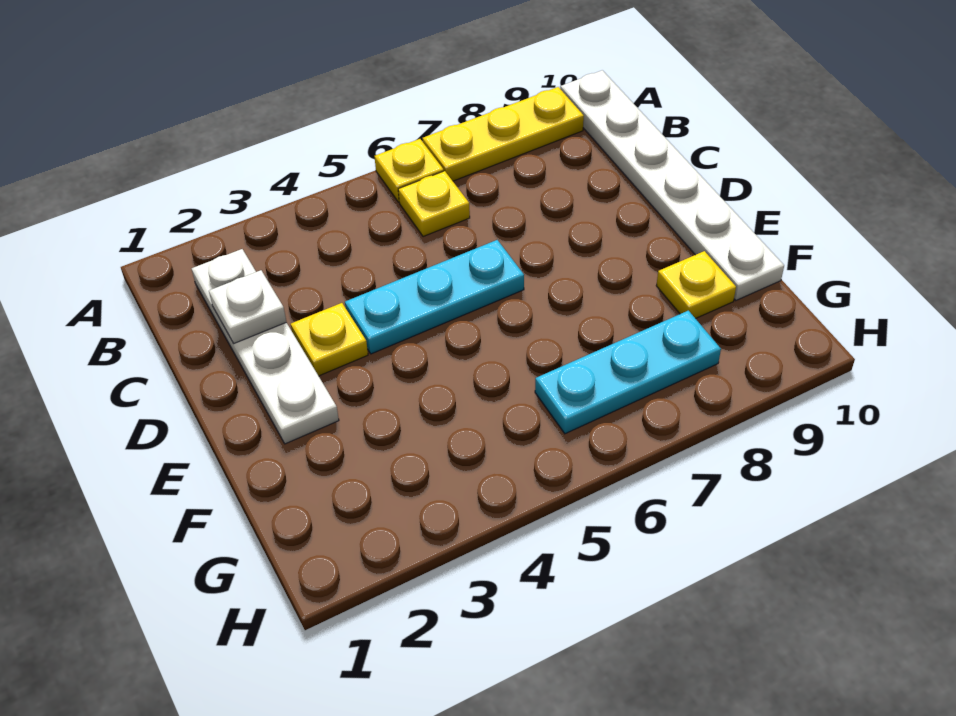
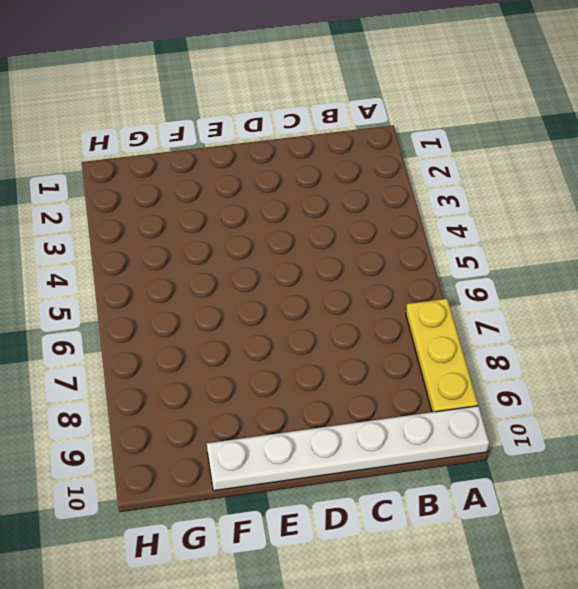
none -> yellow plate A6 level 1
none -> white plate B2:E2 level 1

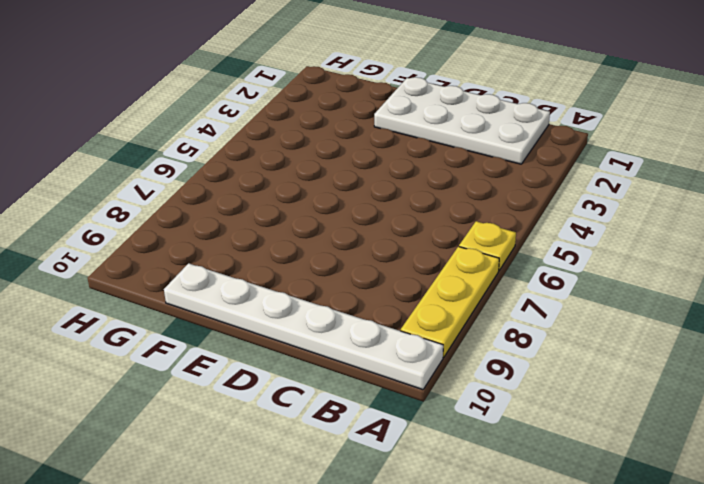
white plate B1:E2 level 1 -> white plate B2:E2 level 1
none -> yellow plate B6 level 1
none -> yellow plate D3 level 1

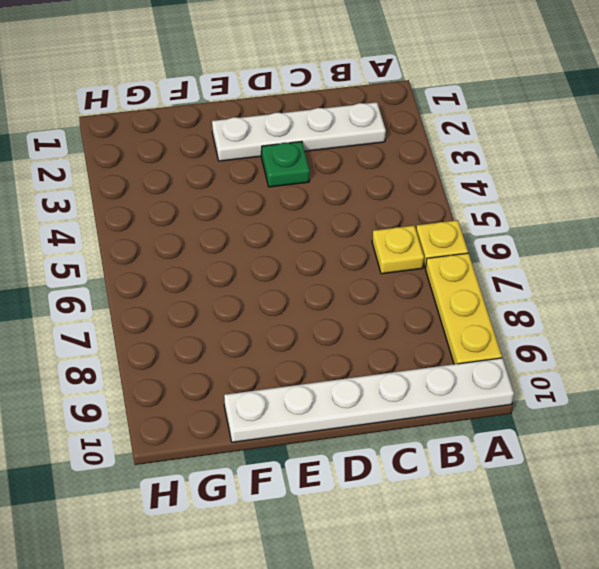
green plate D3 level 1 -> yellow plate D3 level 1
none -> cyan plate D4:D6 level 1
none -> yellow plate F9 level 1

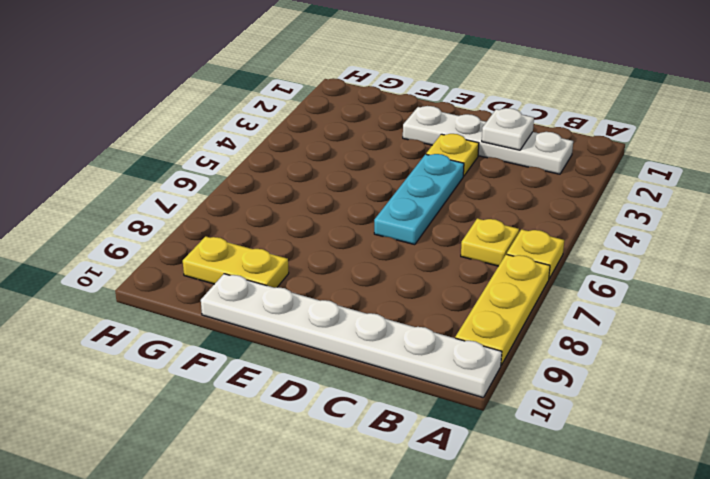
yellow plate F9:G9 level 1 -> yellow plate F9 level 1
none -> cyan plate G6:G8 level 1

